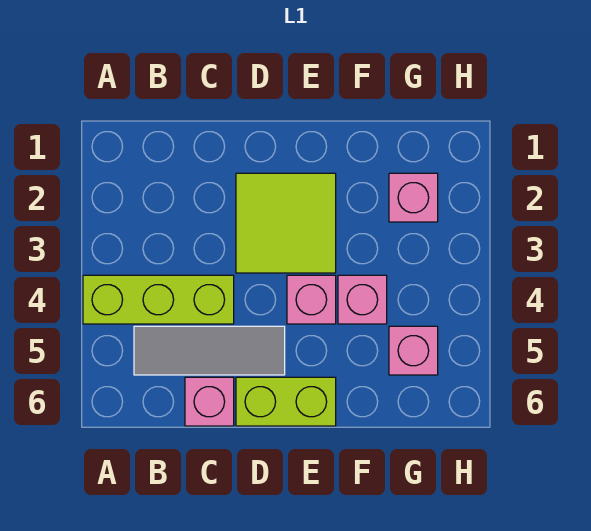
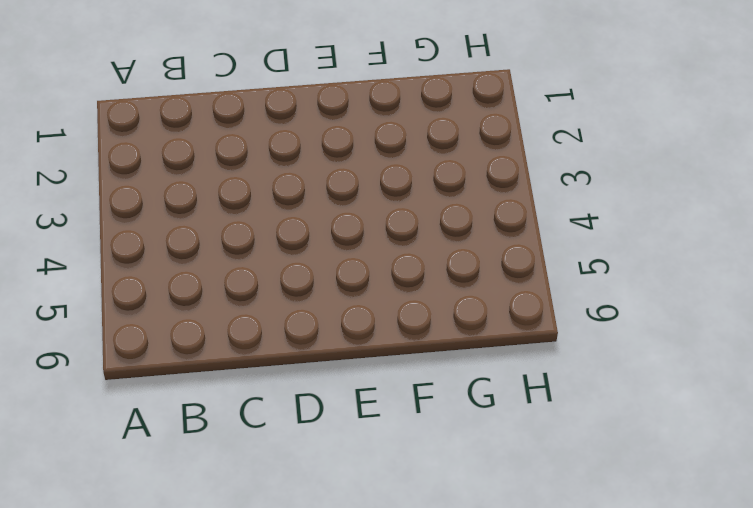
none -> lime brick A4:C4 level 1
none -> grey tile B5:D5 level 1

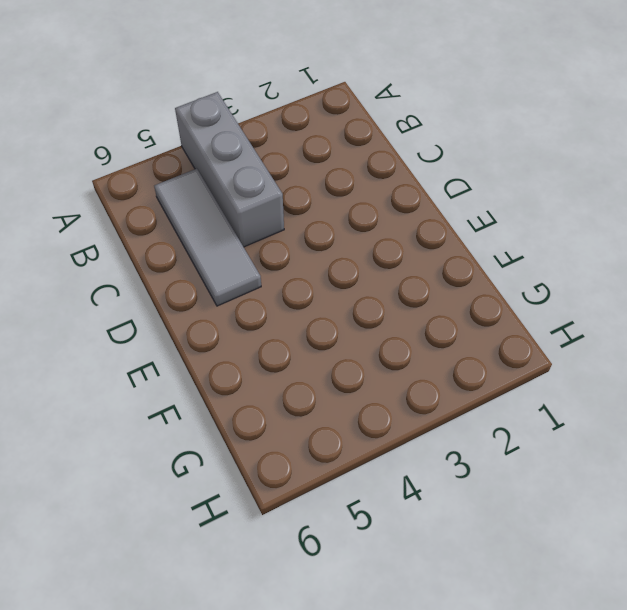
grey brick A4:C4 level 1 -> lime brick A4:C4 level 1
none -> pink brick C6 level 1
none -> lime tile D2:E3 level 1

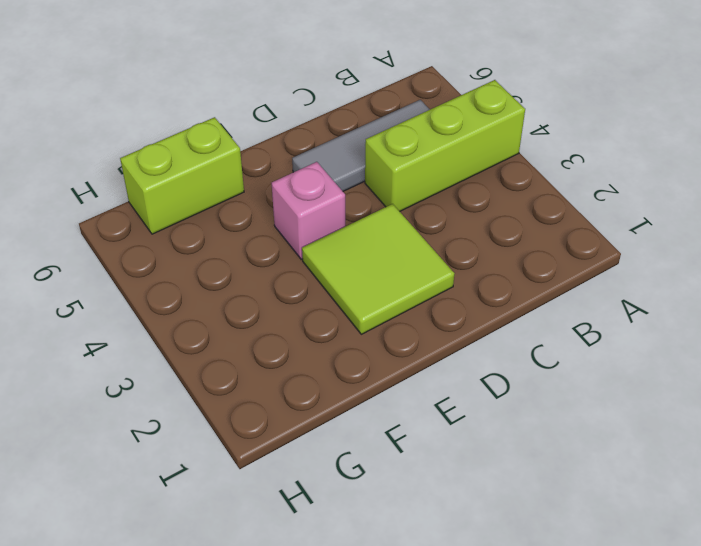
lime brick F6:G6 level 1 -> lime brick D6:E6 level 1
none -> pink brick C6 level 1
none -> pink brick F4 level 1

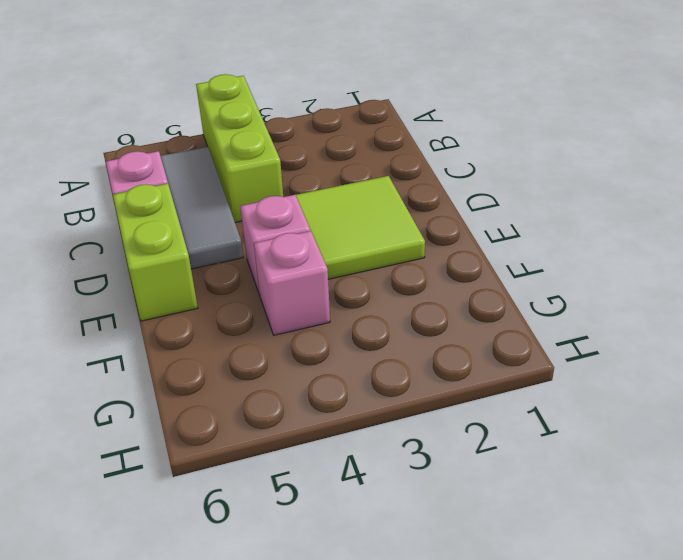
none -> pink brick G2 level 1
none -> pink brick G5 level 1

